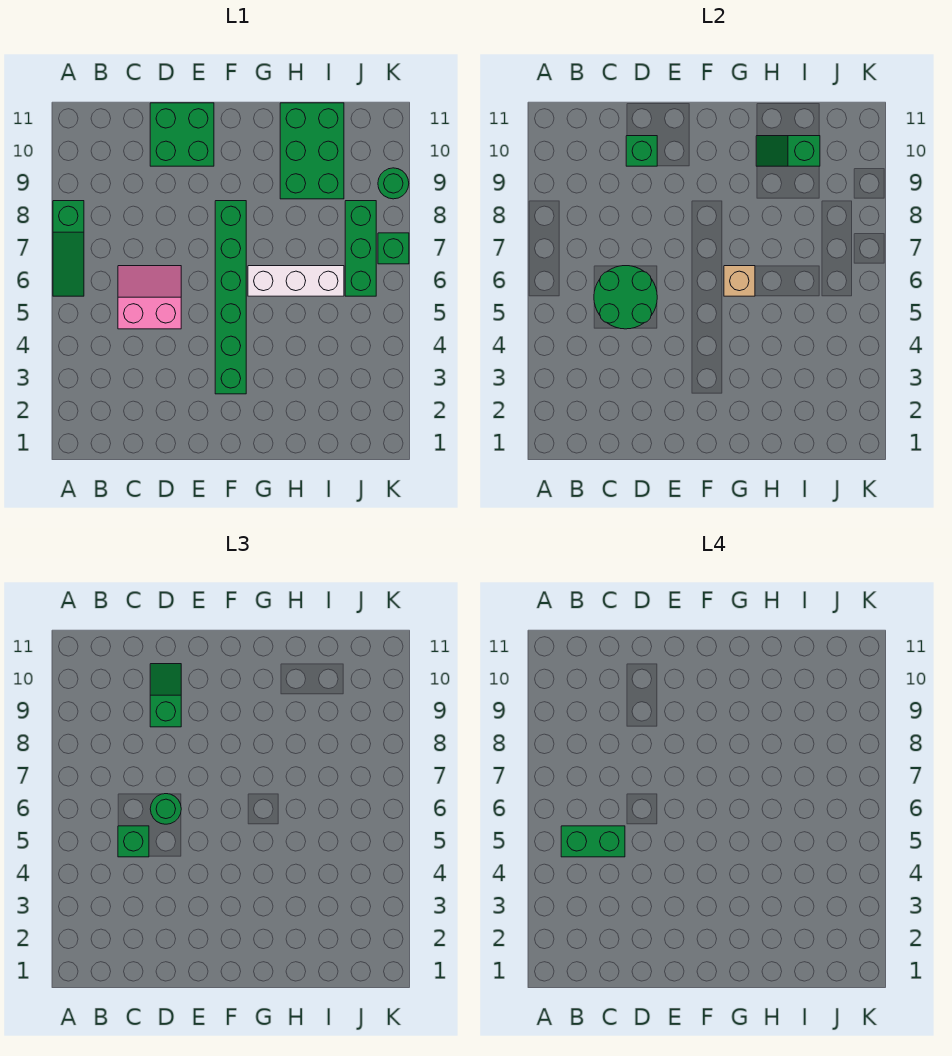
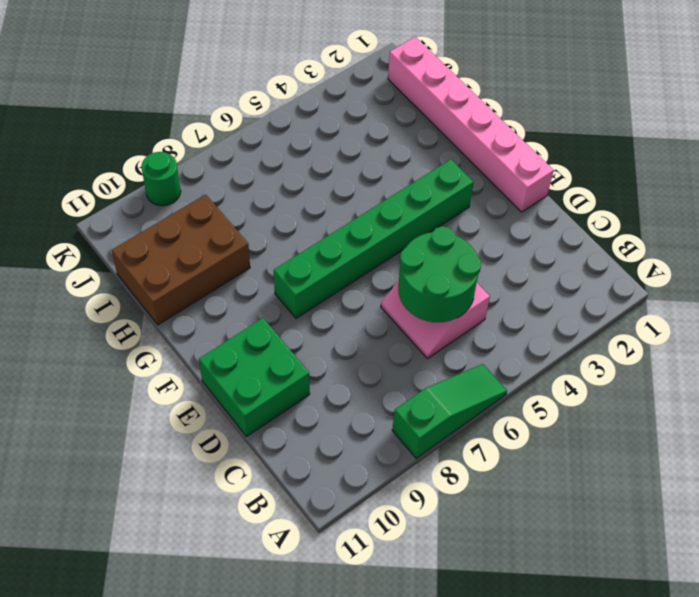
pink brick E1:J1 level 1 -> none
brown brick H9:I11 level 1 -> green brick H9:I11 level 1
none -> white brick G6:I6 level 1
none -> green brick J6:J8 level 1
none -> green brick K7 level 1

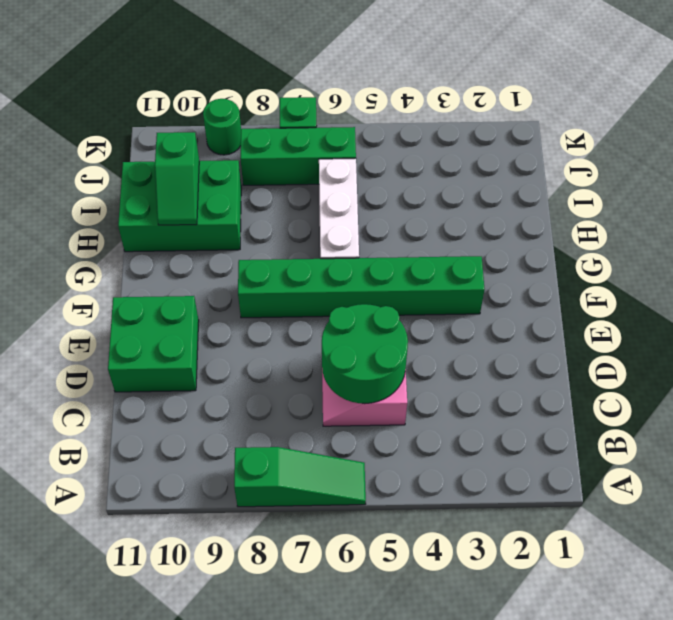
none -> green brick D10 level 2
none -> tan brick G6 level 2
none -> green brick C5 level 3

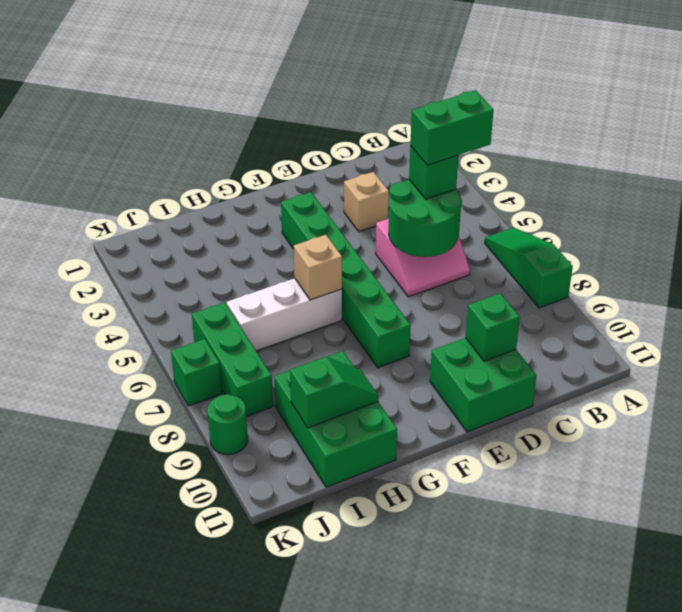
tan brick D3 level 1 -> none
none -> green round brick D6 level 3
none -> green slope D9:D10 level 3 top 9

